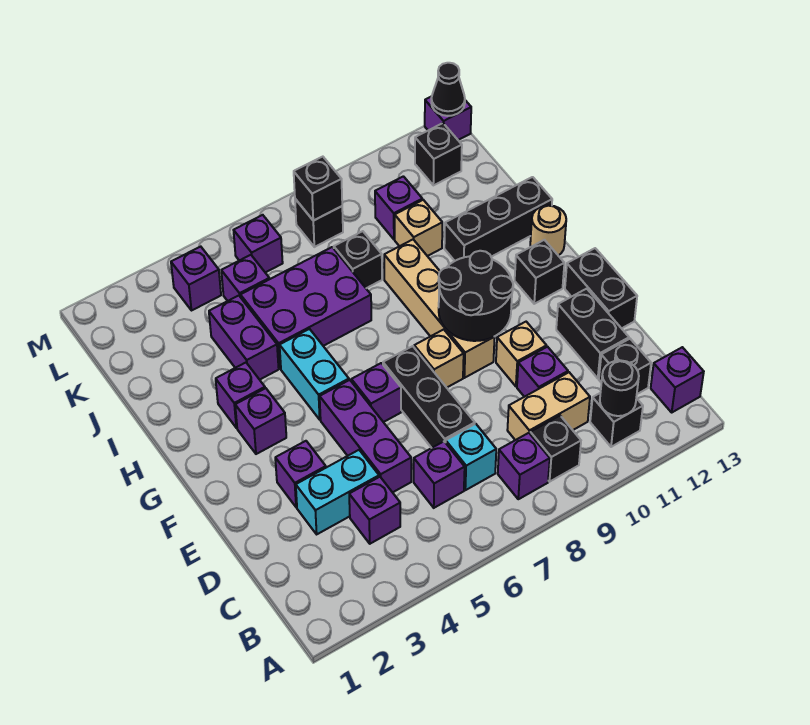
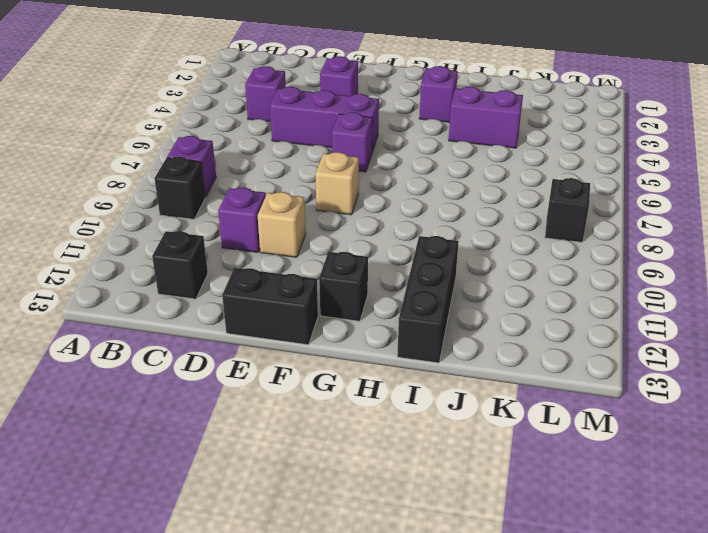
none -> black brick B11 level 1
none -> purple brick B13 level 1
none -> purple brick C6 level 1
none -> cyan brick C7 level 1

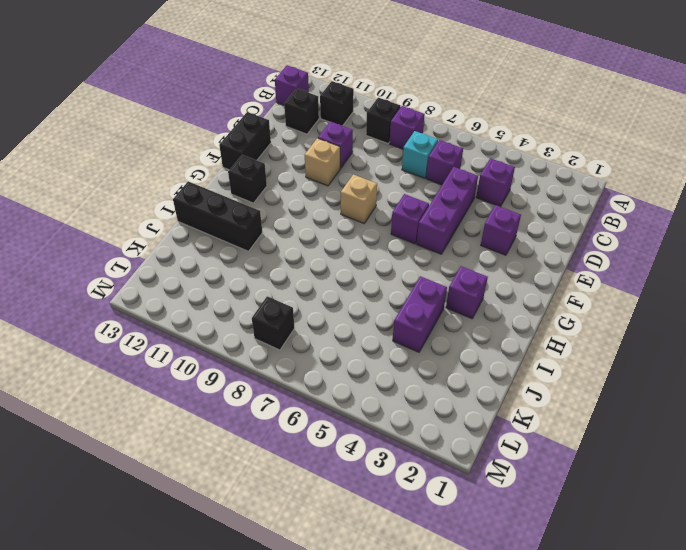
none -> tan brick C9:C10 level 1
none -> cyan brick D3:D4 level 1
none -> black brick D7:F7 level 1
none -> black brick D12:E12 level 1

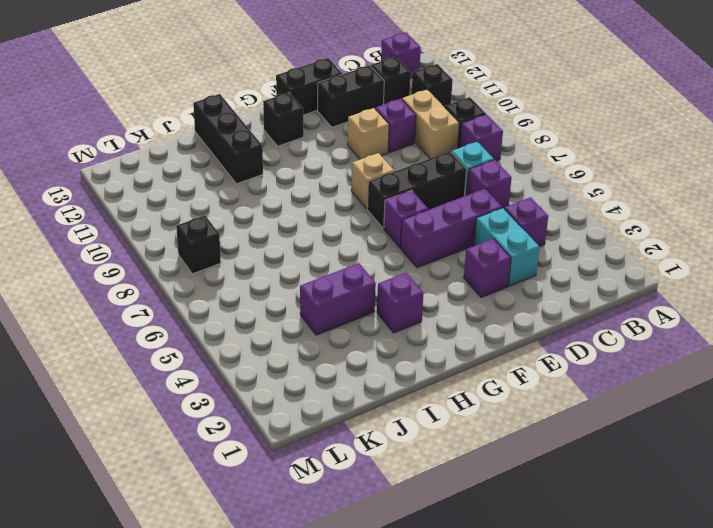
none -> tan brick F9:I9 level 1
none -> purple brick G3 level 1
none -> cyan brick G5:H5 level 1
none -> tan round brick H13 level 1

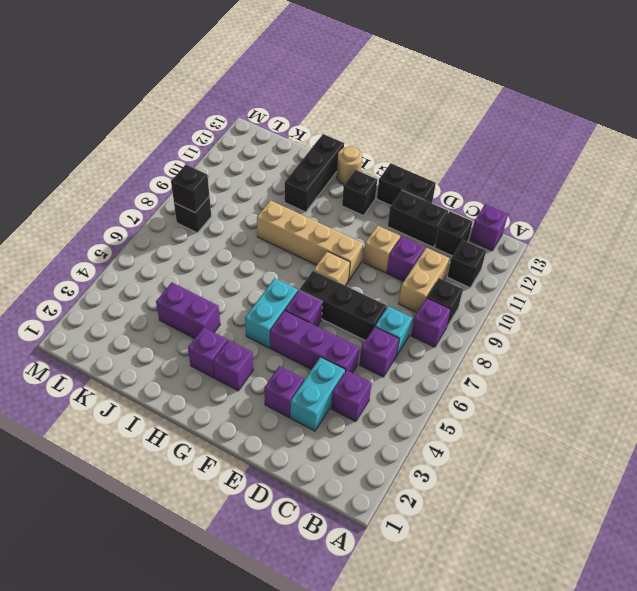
cyan brick G5:G6 level 1 -> cyan brick G5:H5 level 1
none -> purple brick I5:J7 level 1
none -> black brick J8 level 1
none -> tan brick J10 level 1
none -> purple brick K5 level 1

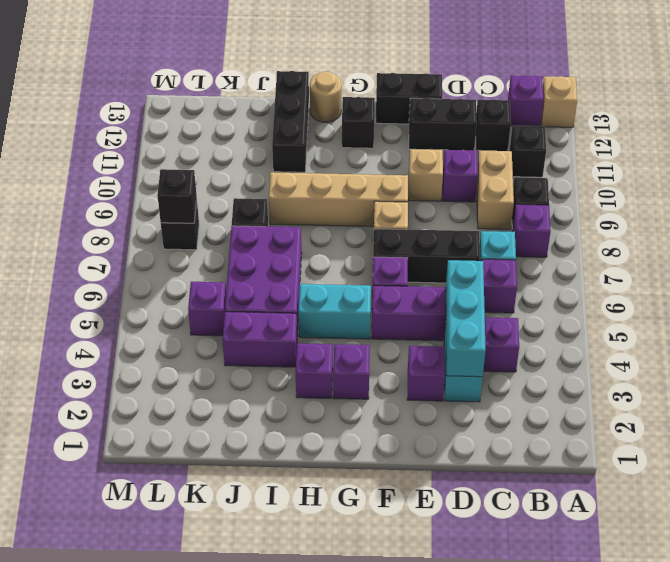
tan brick A13 level 1 -> tan brick J10 level 1
cyan brick D3:D5 level 2 -> none
none -> purple brick K10 level 1
none -> purple brick L4 level 1
none -> purple brick L6 level 1
none -> black brick L12 level 1

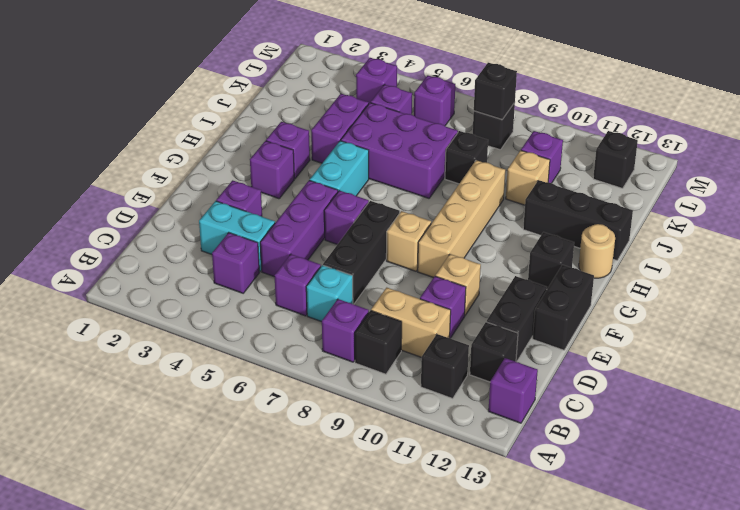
none -> purple brick M13 level 1
none -> black round brick B11 level 2
none -> black round brick F9:G10 level 2
none -> black cone M13 level 2

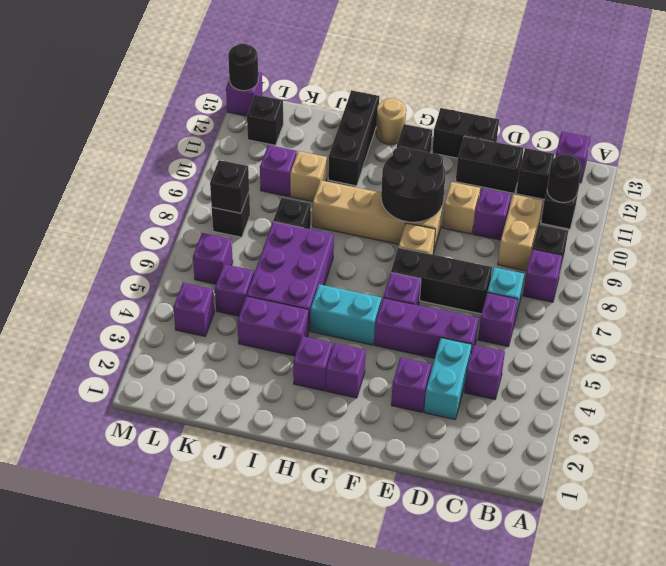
black round brick M13 level 2 -> black cone M13 level 2

